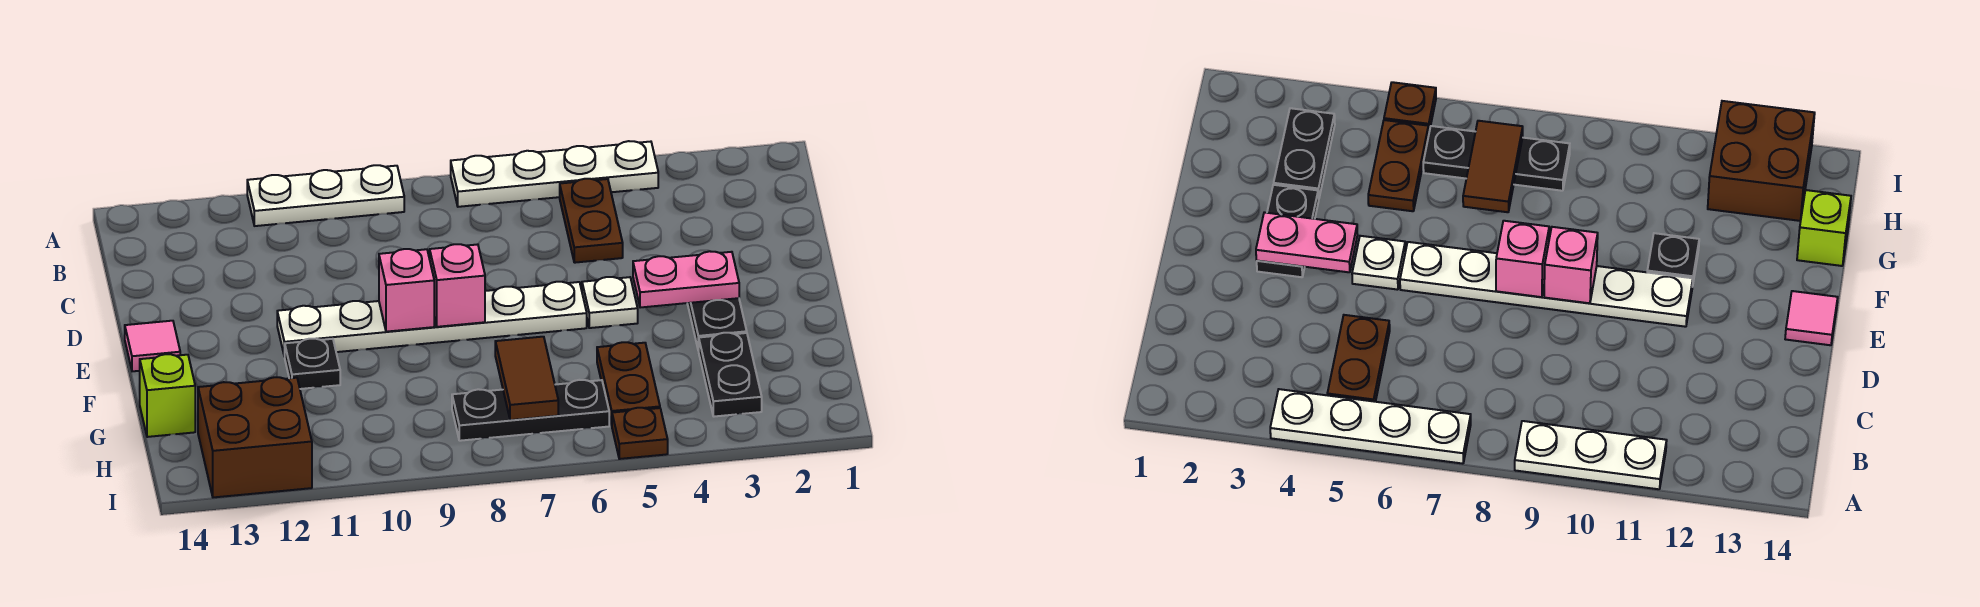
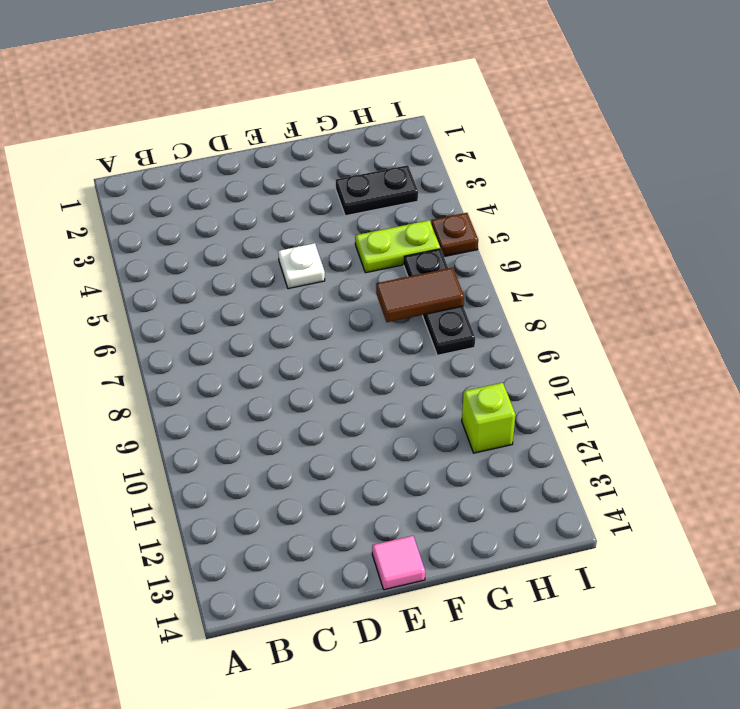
lime plate G5:H5 level 1 -> brown plate G5:H5 level 1
lime brick H11 level 1 -> lime brick G14 level 1
none -> white plate A4:A7 level 1
none -> white plate A9:A11 level 1
none -> brown plate B5:C5 level 1

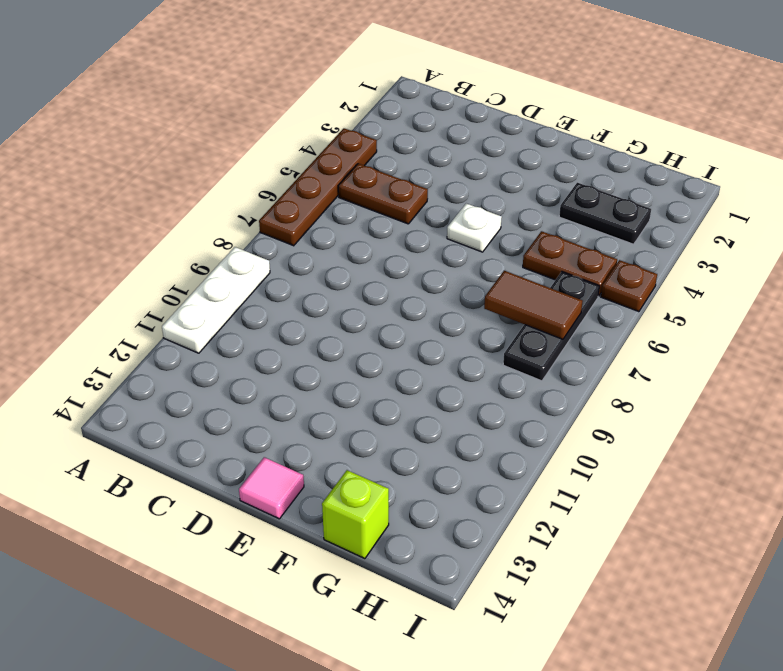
brown plate A4:A7 level 1 -> white plate A4:A7 level 1
none -> black plate E3:F3 level 1
none -> white plate E6:E11 level 1
none -> black plate F11 level 1

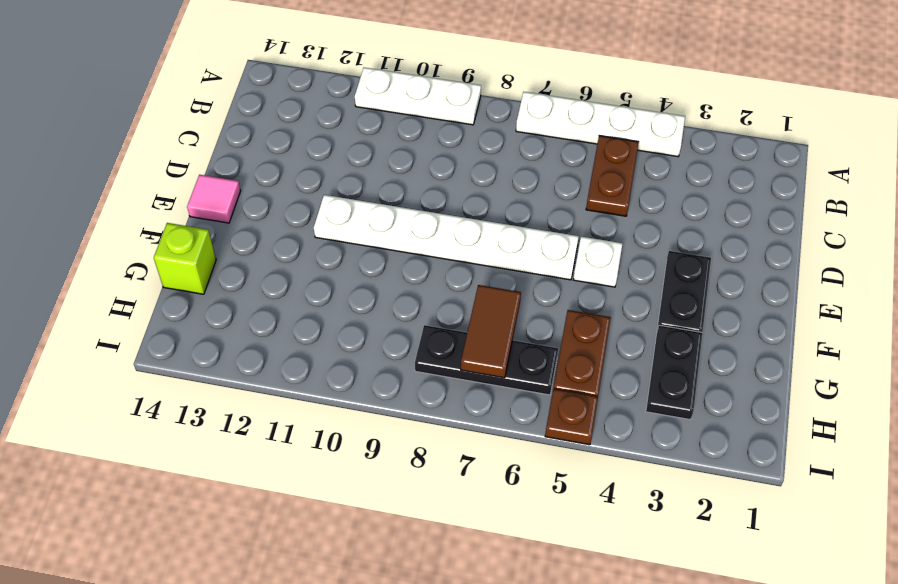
none -> black plate F11 level 1
none -> brown brick H12:I13 level 1
none -> pink plate E3:E4 level 2

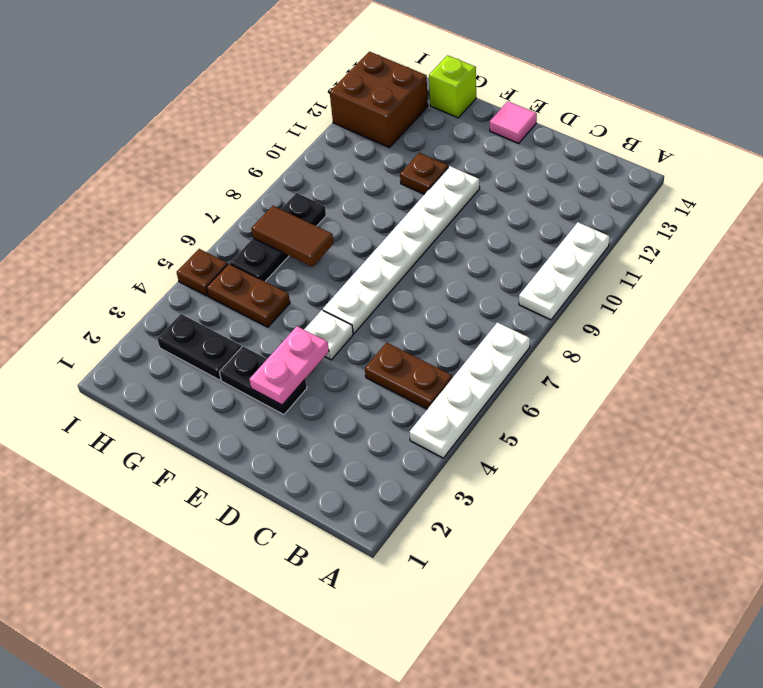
brown plate F11 level 1 -> black plate F11 level 1
none -> pink brick E8 level 2
none -> pink brick E9 level 2

